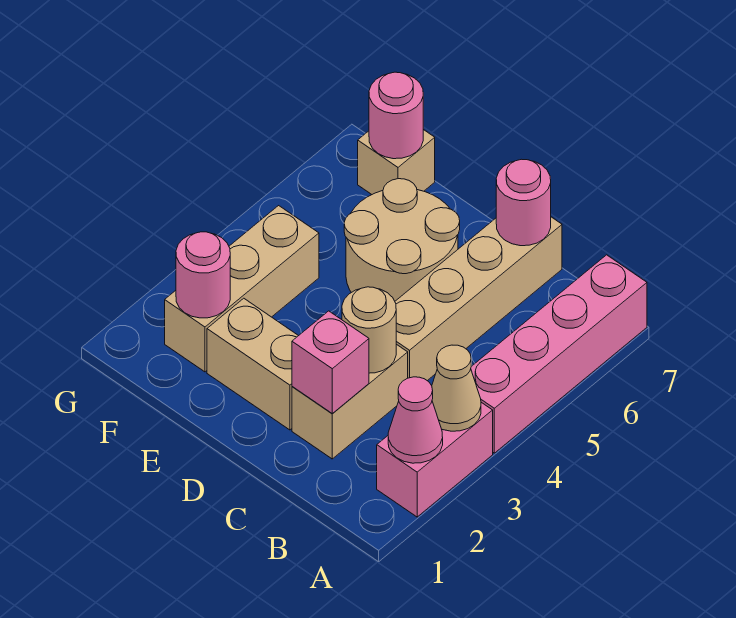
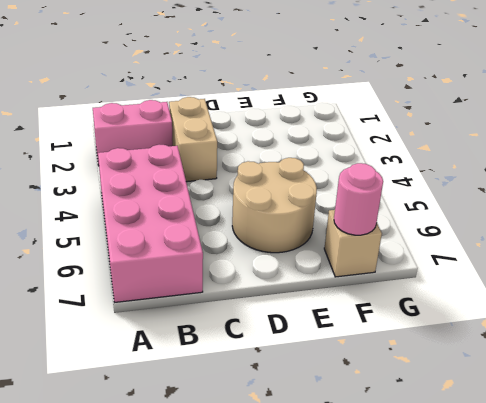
pink brick A2:B2 level 1 -> pink brick A2:A3 level 1
pink brick A4:B7 level 1 -> pink brick A4:A7 level 1
none -> tan brick C4:C7 level 1
none -> tan brick D2:E2 level 1
none -> tan brick F2:F4 level 1

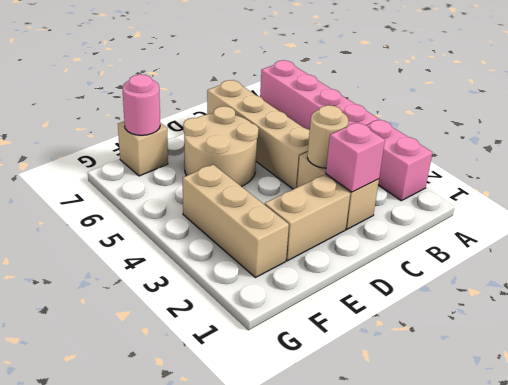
none -> pink cone A2 level 2
none -> tan cone A3 level 2
none -> pink round brick C7 level 2

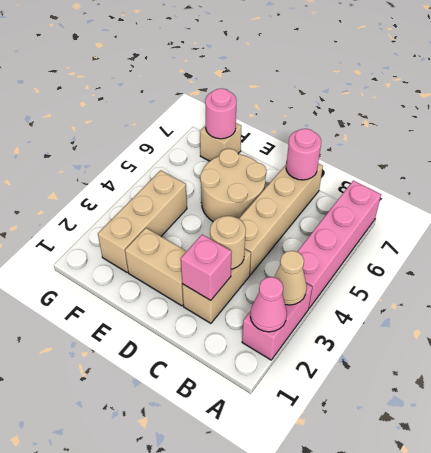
none -> pink round brick F2 level 2

